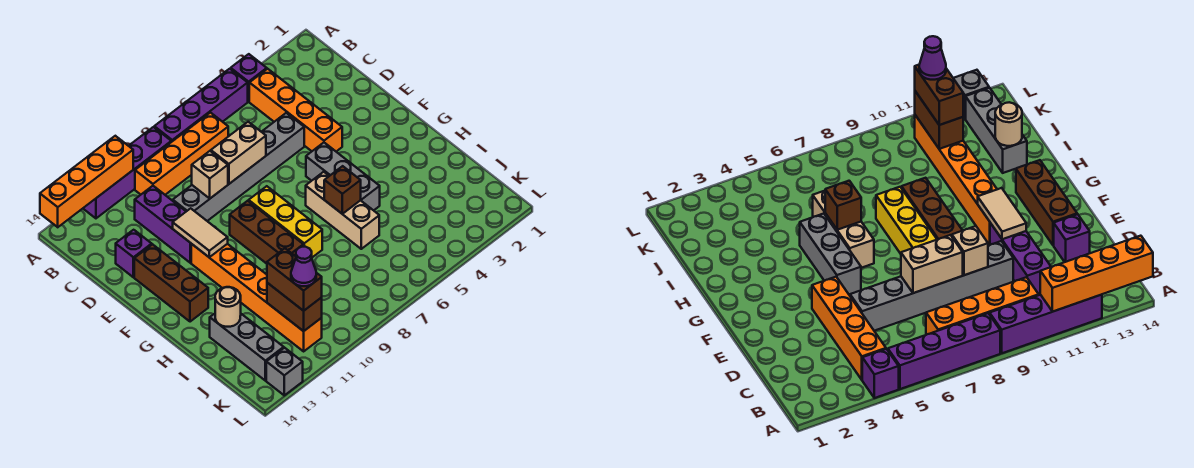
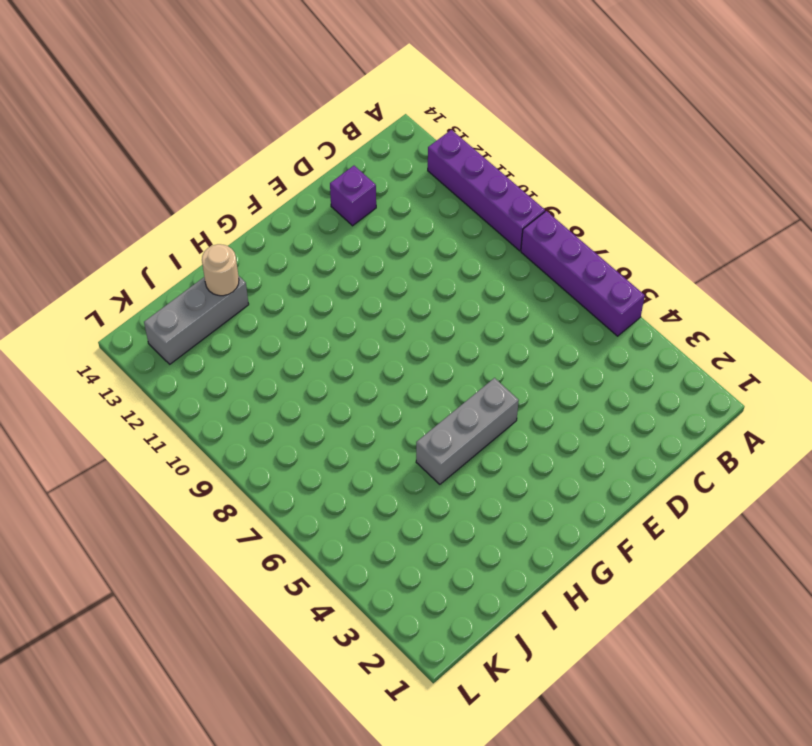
none -> purple brick A4 level 1
none -> orange brick B4:E4 level 1
none -> orange brick B7:B10 level 1

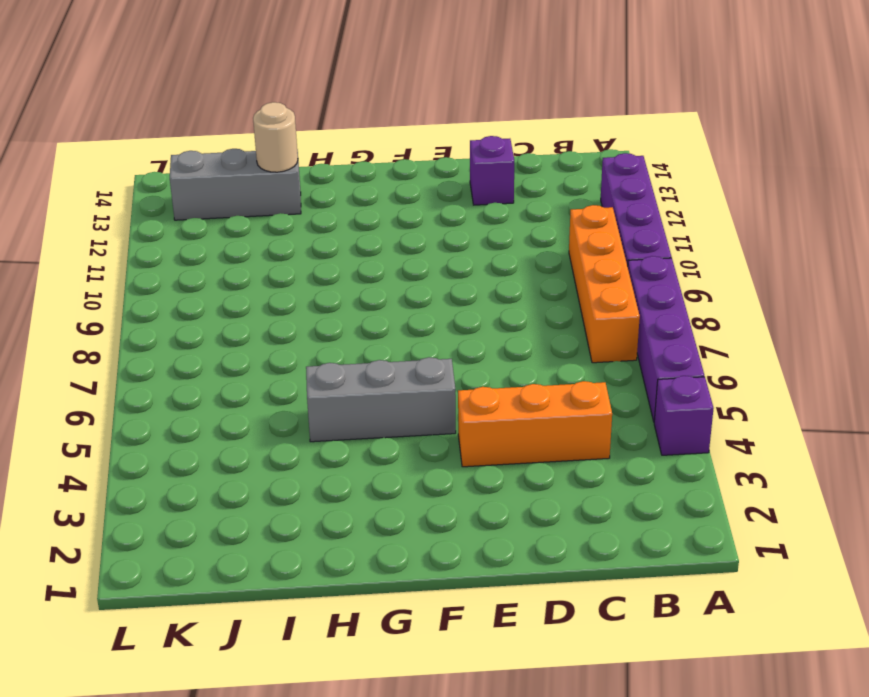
orange brick C4:E4 level 1 -> orange brick B4:E4 level 1
none -> purple brick C11:E11 level 1
none -> grey brick D5:D10 level 1
none -> brown brick E13:G13 level 1

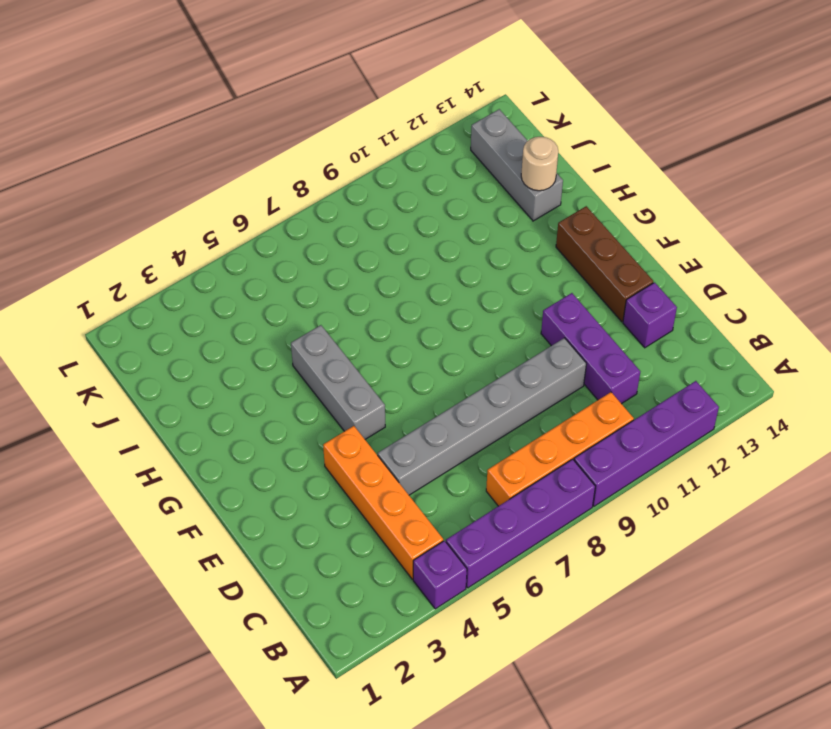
none -> yellow brick F8:H8 level 1
none -> brown brick F9:H9 level 1
none -> orange brick F11:K11 level 1

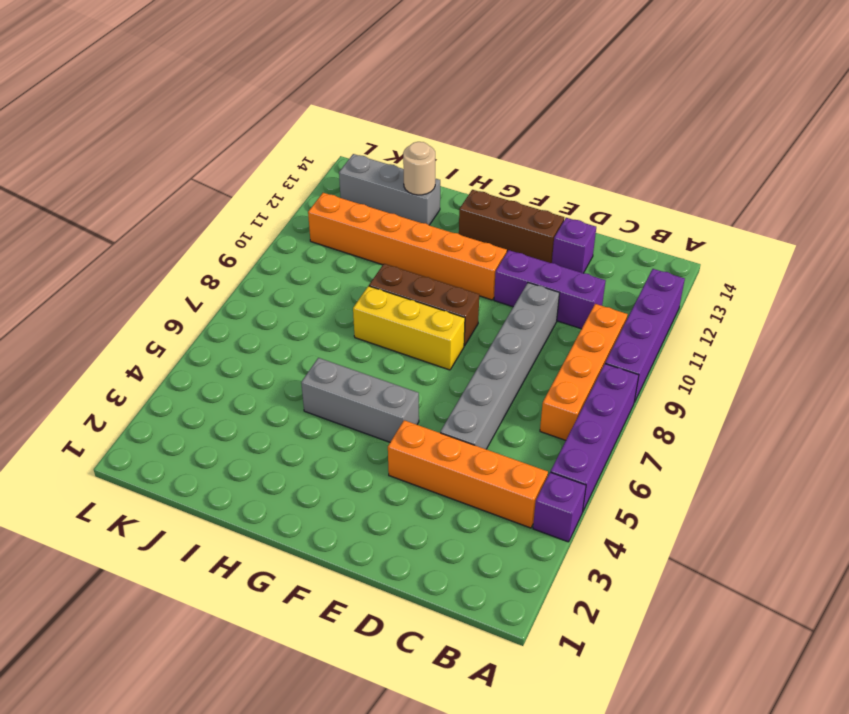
none -> tan brick G6:I6 level 1
none -> grey brick L13 level 1
none -> orange brick A11:A14 level 2

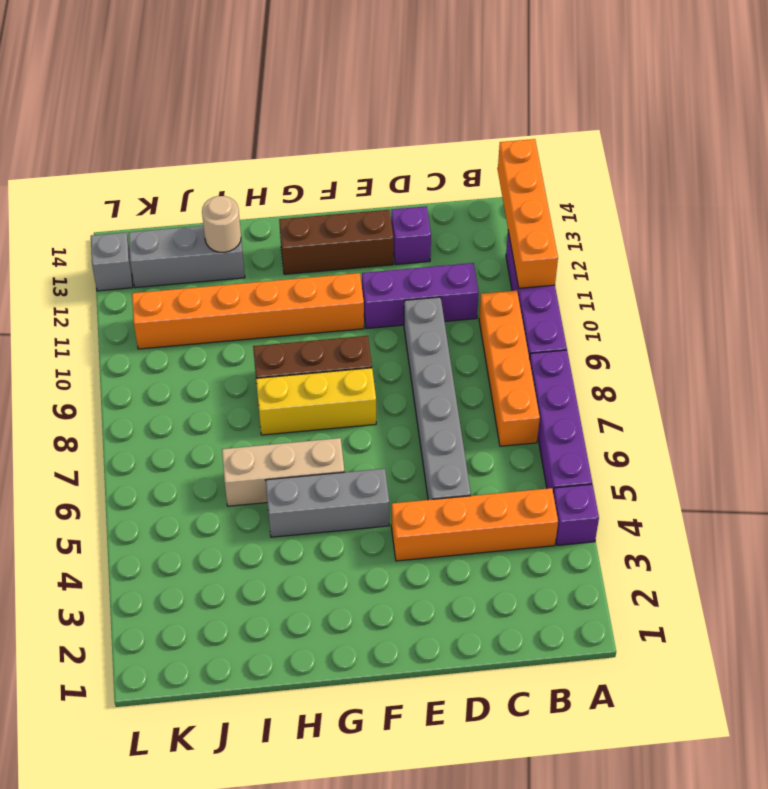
none -> tan brick D7:D8 level 2
none -> tan brick D9 level 2
none -> tan tile E11:F11 level 2

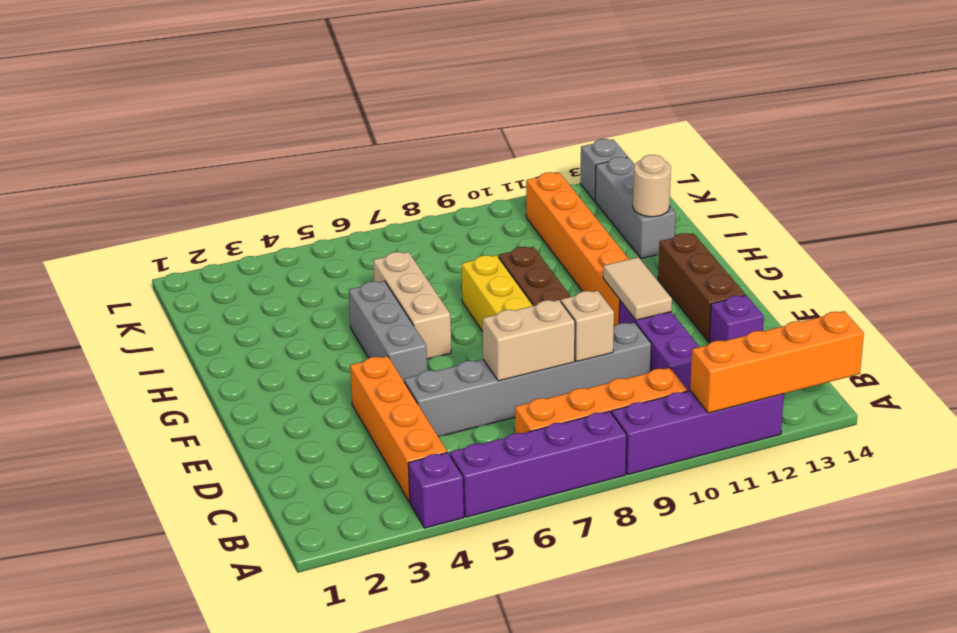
none -> brown brick H6 level 2
none -> brown brick J11:K11 level 2
none -> brown brick J11:K11 level 3

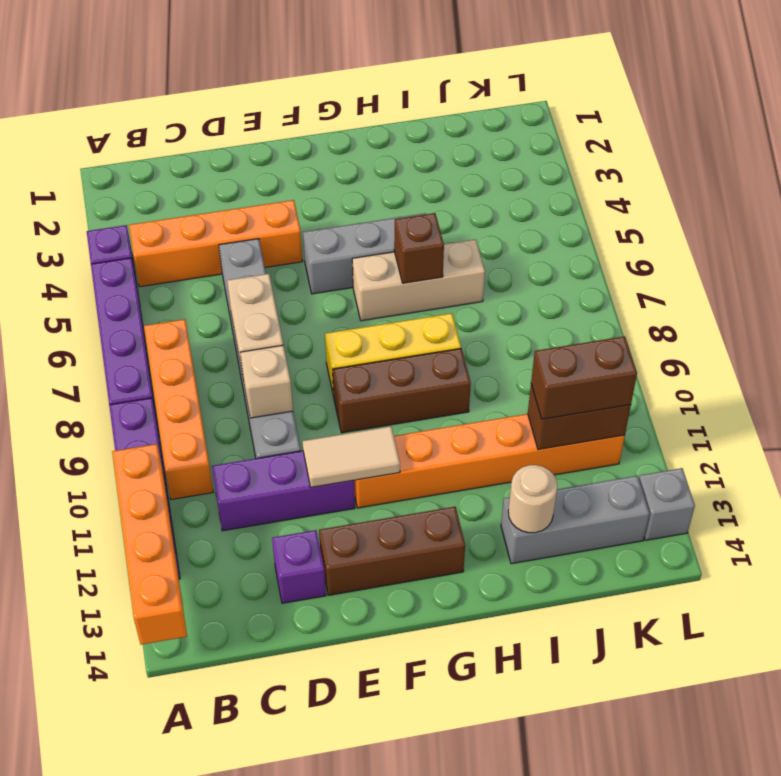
none -> purple cone K11 level 4

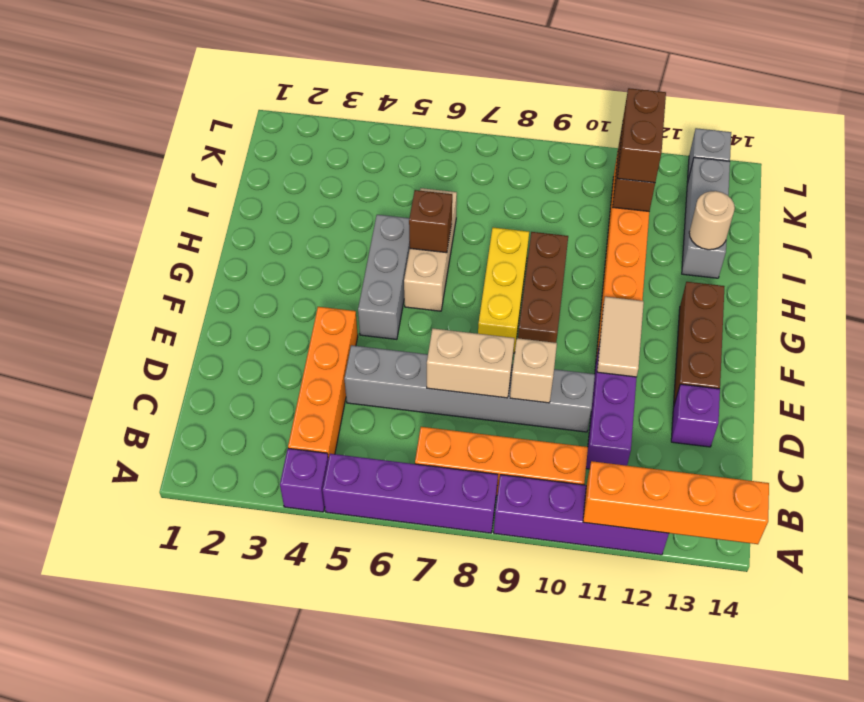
none -> purple cone K11 level 4

